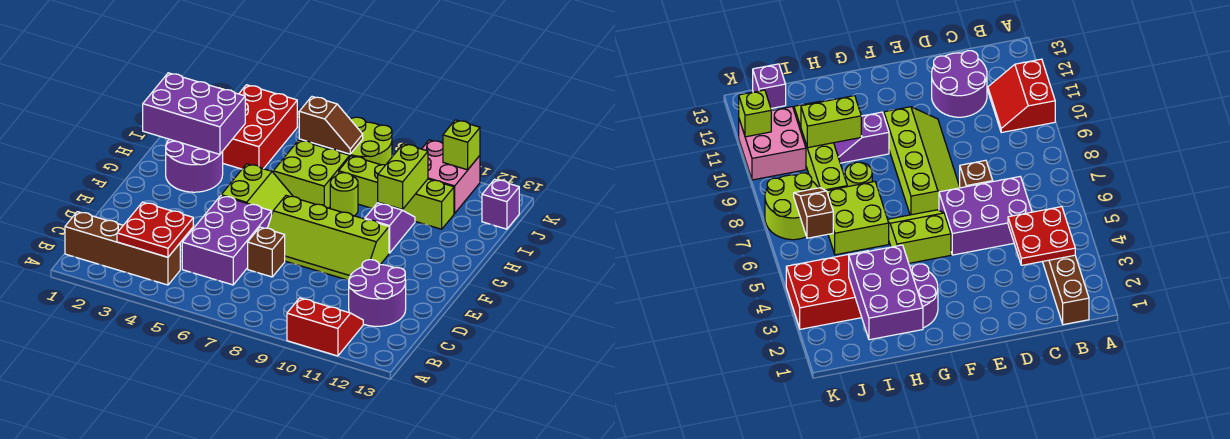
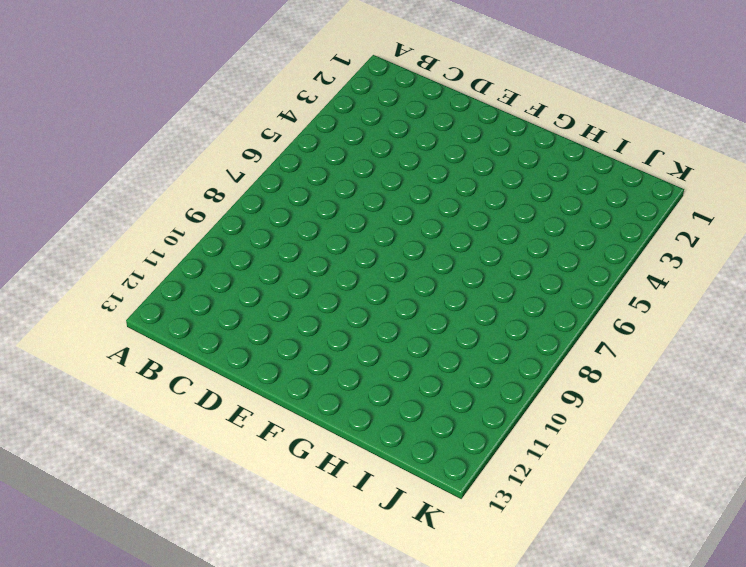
none -> red slope A10:B11 level 1 top A
none -> brown brick B1:B4 level 1
none -> purple brick C5:E6 level 1

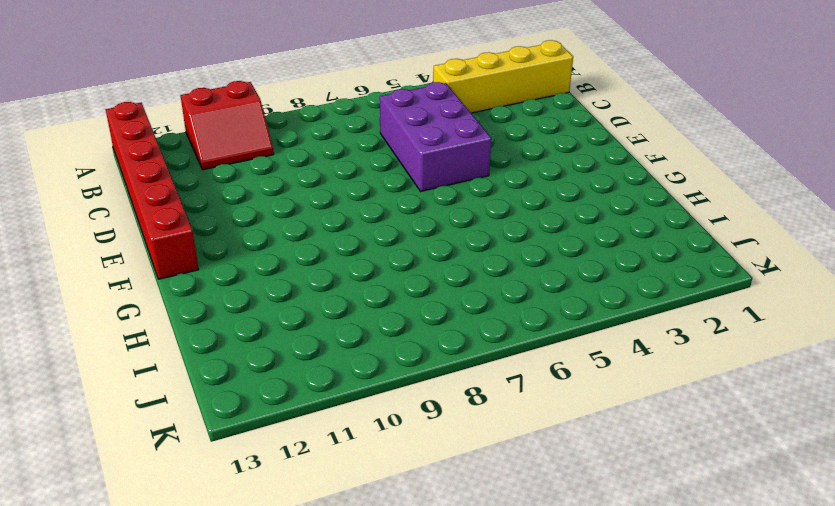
red brick A13:F13 level 1 -> none
yellow brick B1:B4 level 1 -> brown brick B1:B4 level 1
none -> purple round brick C11:D12 level 1
none -> brown brick D7 level 1
none -> lime slope E7:F10 level 1 top F

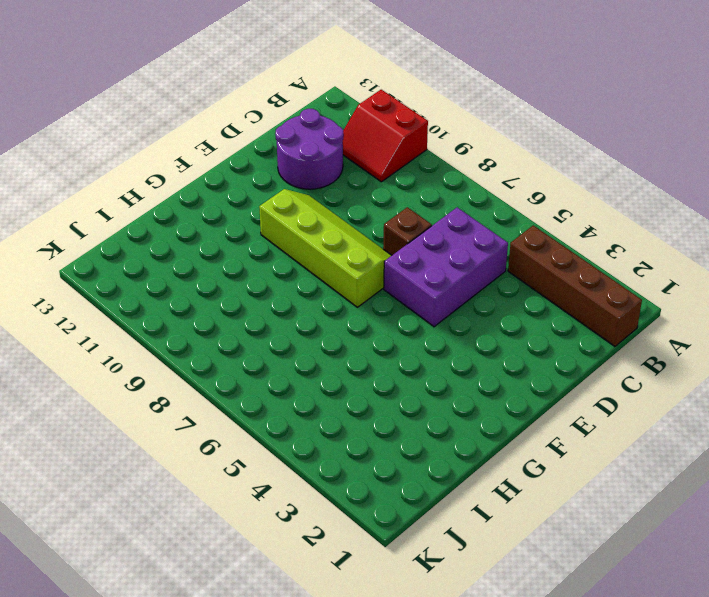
none -> lime slope F5:G6 level 1 top 5
none -> purple round brick G2:H3 level 1
none -> purple slope G10:H10 level 1 top G

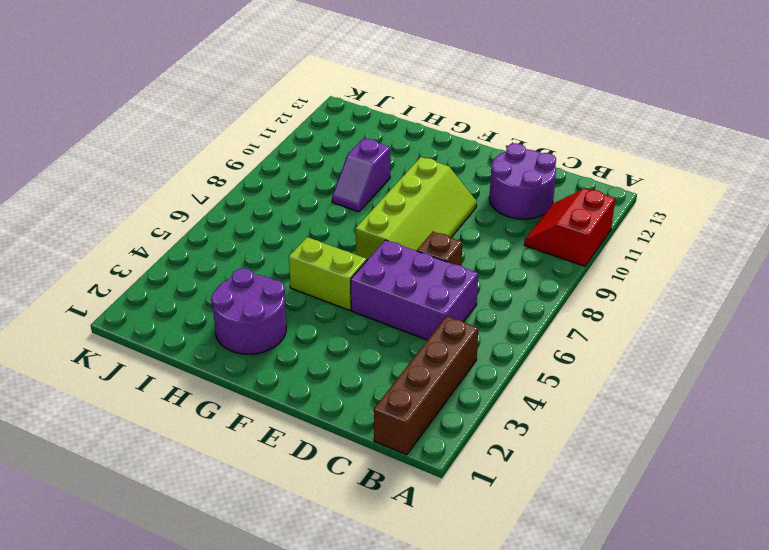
purple slope H9:H10 level 1 top 10 -> purple slope G10:H10 level 1 top G
none -> lime brick H6:I7 level 1
none -> lime round brick H8 level 1
none -> red brick I3:K4 level 1

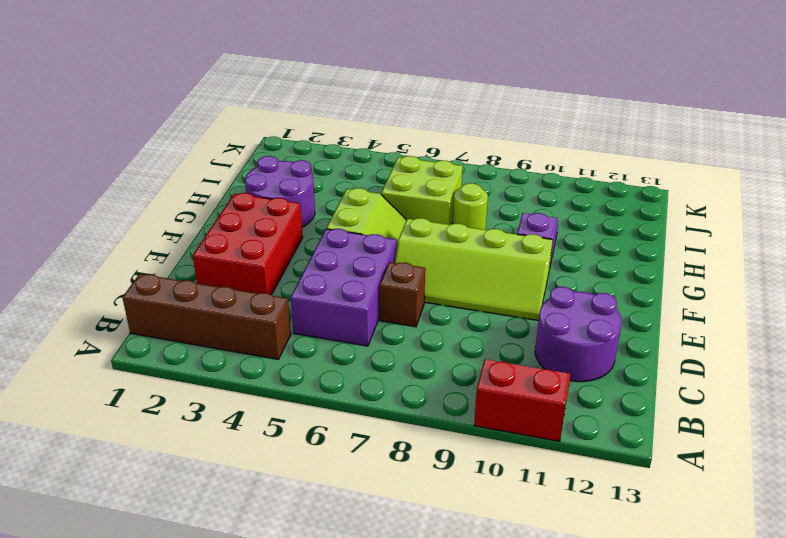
red brick D2:F3 level 1 -> red brick I3:K4 level 1
none -> lime brick I8:I11 level 1
none -> lime round brick J7:K8 level 1
none -> pink brick J10:K11 level 1

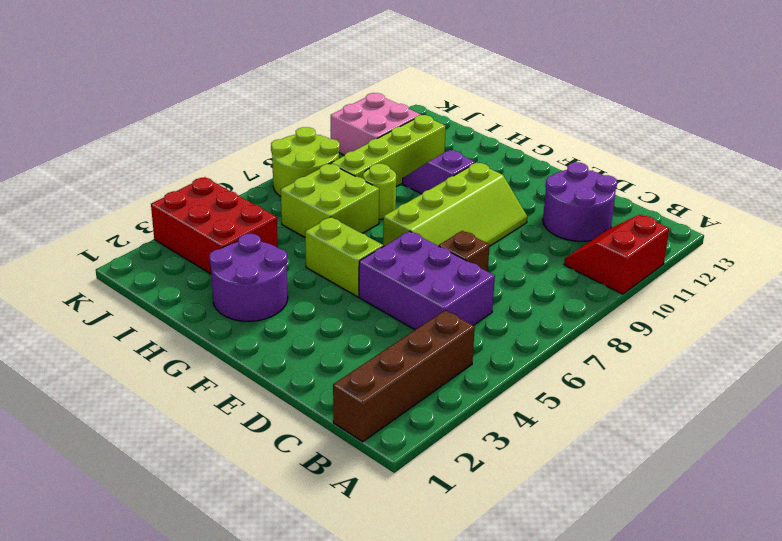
none -> purple brick J13 level 1
none -> red plate B3:C4 level 2
none -> purple brick H1:I3 level 2

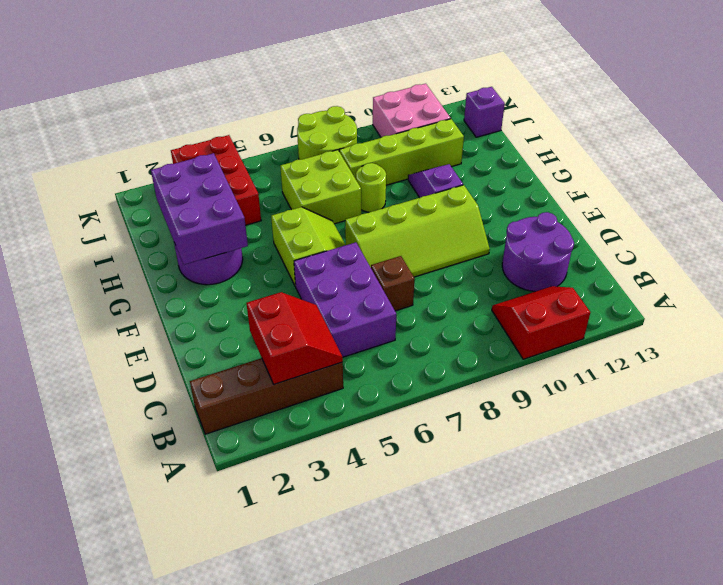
red slope B3:C4 level 2 top 3 -> red plate B3:C4 level 2
purple brick G2:I3 level 2 -> purple brick H1:I3 level 2
none -> lime brick H10:I10 level 2
none -> brown slope J6:J7 level 2 top 6
none -> lime brick K11 level 2

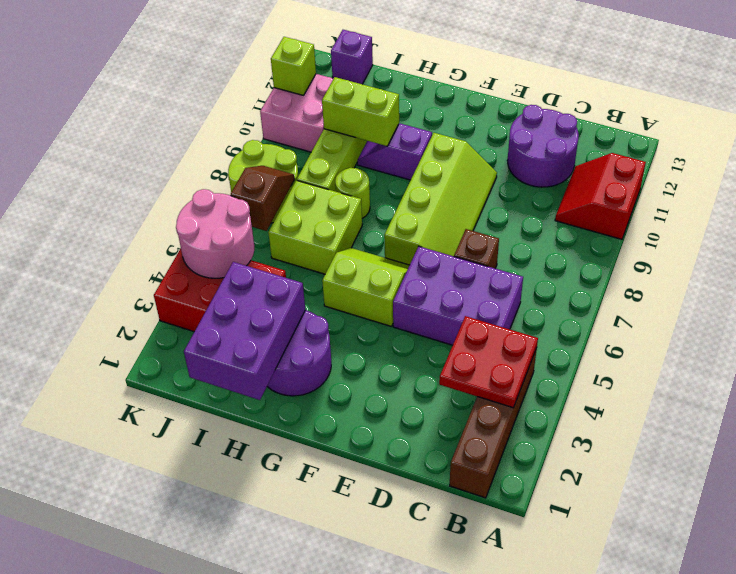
pink round brick J4:K5 level 2 -> none

